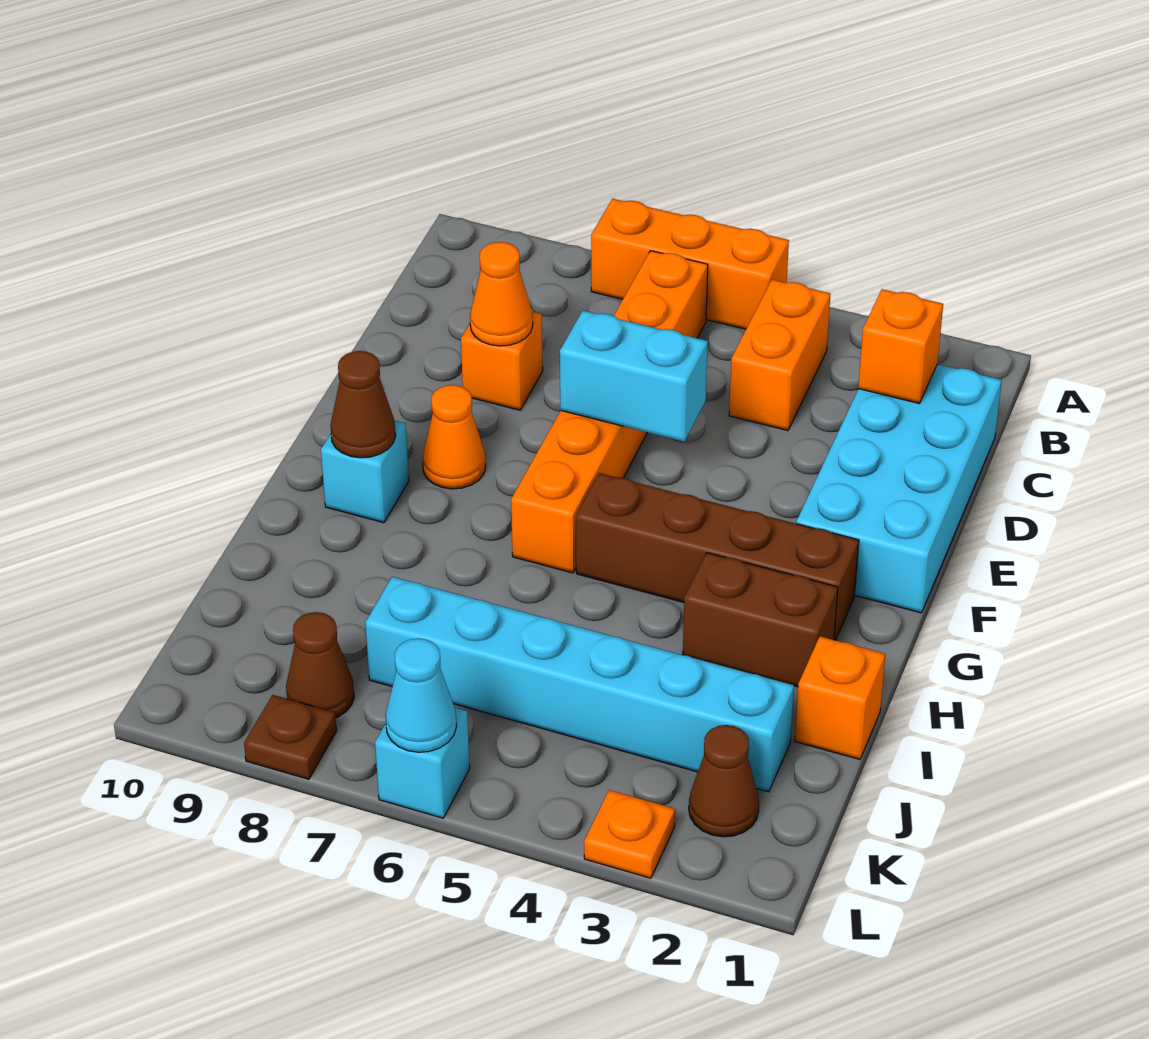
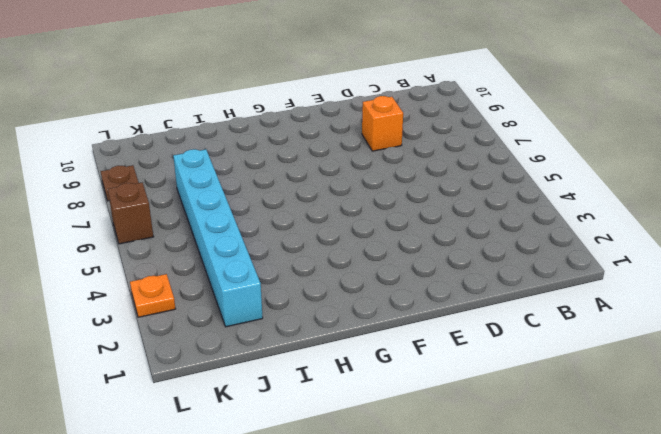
brown brick L6 level 1 -> cyan brick L6 level 1
none -> orange brick A5:A7 level 1
none -> orange brick B4:C4 level 1
none -> orange brick B6:G6 level 1

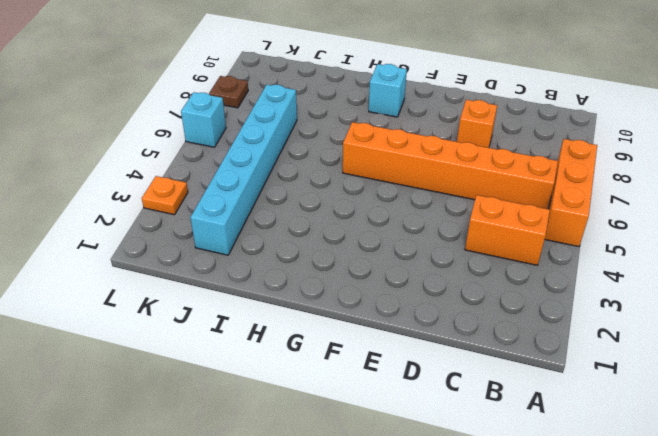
none -> cyan brick C1:F2 level 1
none -> orange cone F8 level 1
none -> brown brick G2:G5 level 1

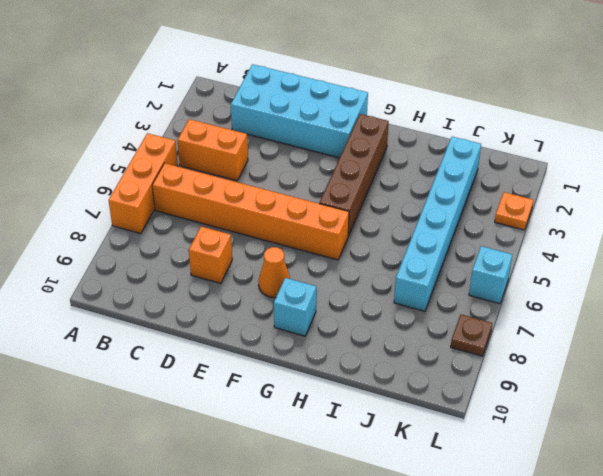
none -> brown brick H2:H3 level 1
none -> orange brick I1 level 1
none -> brown cone K2 level 1

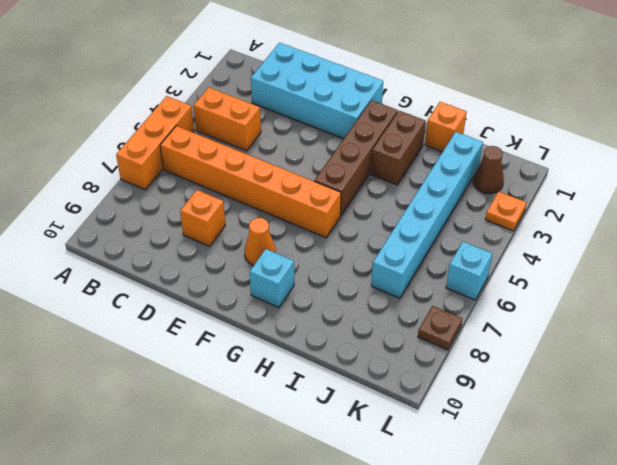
none -> brown cone K8 level 1
none -> orange brick C2 level 2
none -> orange cone D8 level 2

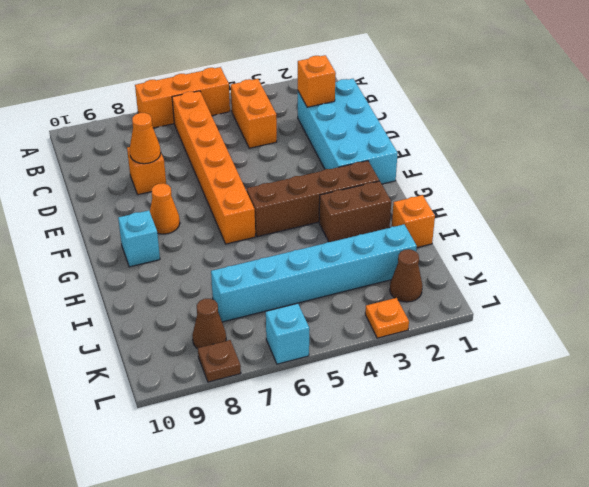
none -> cyan brick E5:E6 level 2
none -> brown cone G9 level 2
none -> cyan cone L6 level 2

